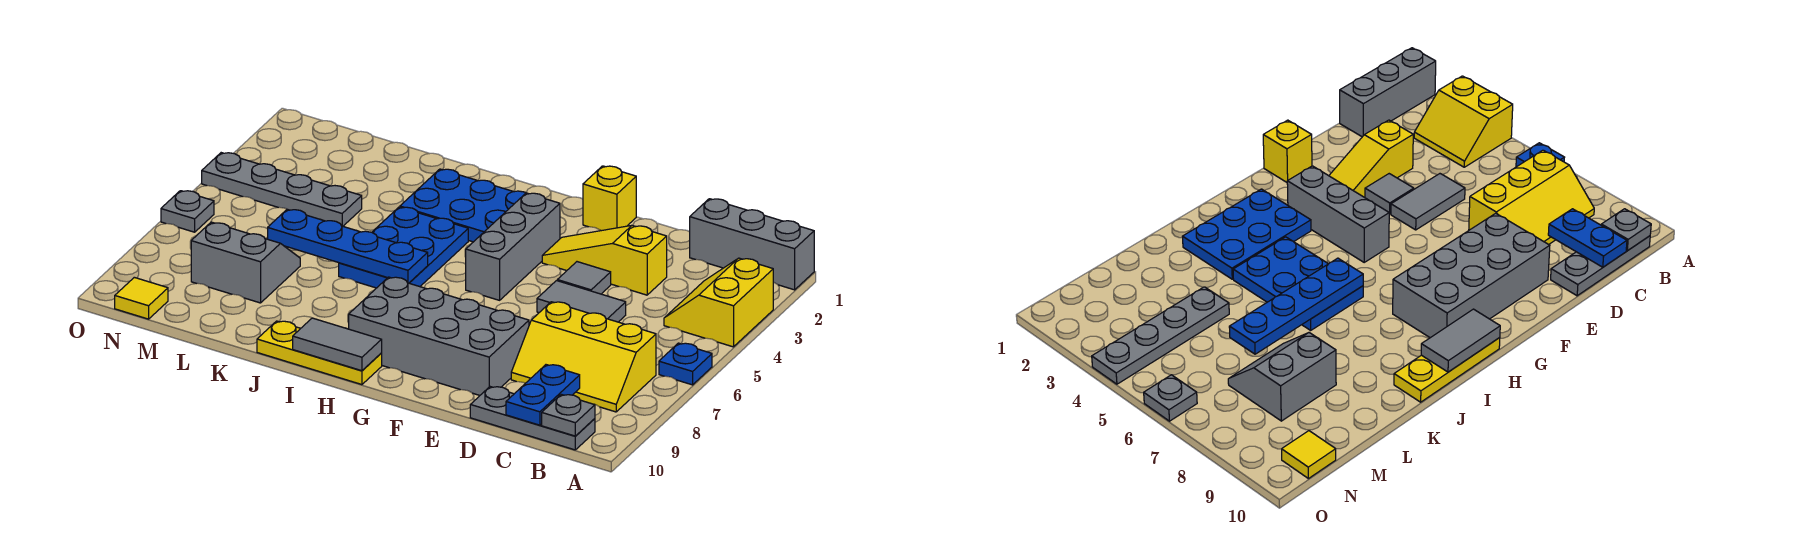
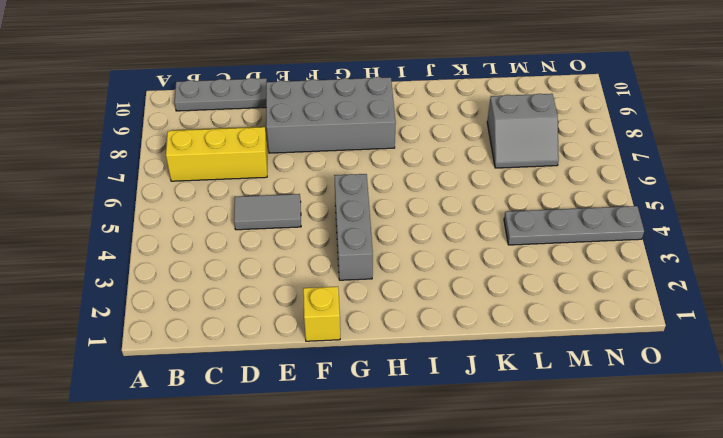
none -> grey brick A1:C1 level 1
none -> yellow slope A3:B4 level 1 top A
none -> blue plate A6 level 1

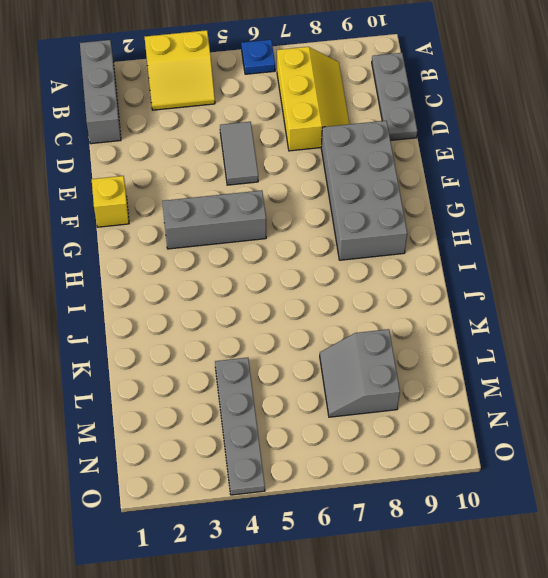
none -> yellow slope D3:F3 level 1 top D
none -> grey tile E4 level 1
none -> blue plate H2:J3 level 1

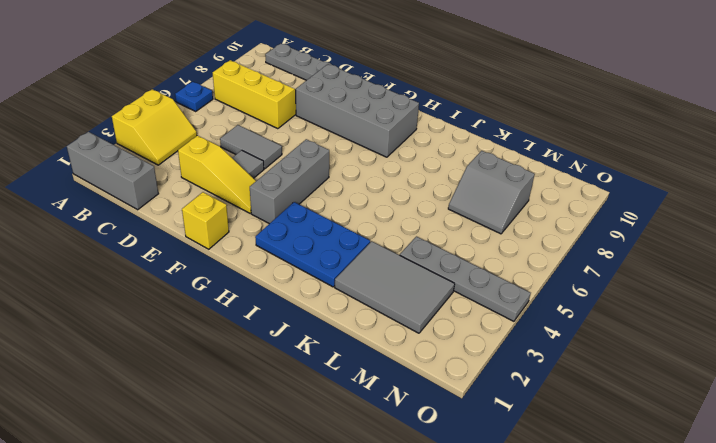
grey tile K2:M3 level 1 -> none
none -> yellow plate H10:J10 level 1
none -> blue plate I4:J6 level 1
none -> yellow tile N10 level 1

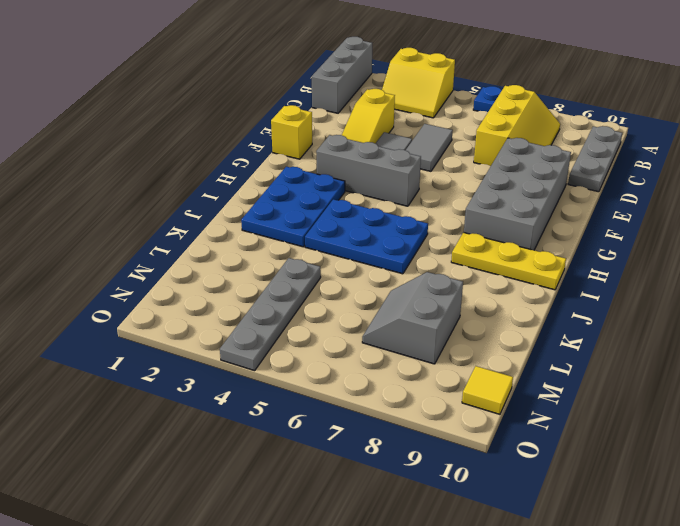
yellow plate I8:I10 level 1 -> yellow plate H10:J10 level 1
none -> grey plate O6 level 1
none -> grey plate B10 level 2
none -> blue plate C9:C10 level 2

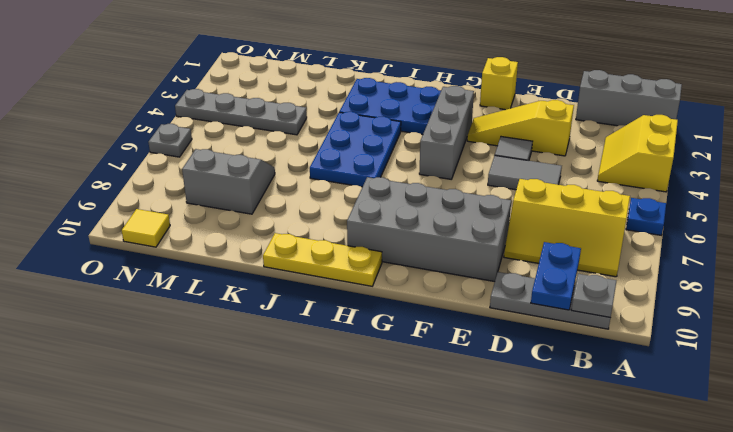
none -> grey tile H10:I10 level 2
none -> blue plate I6:L6 level 2

